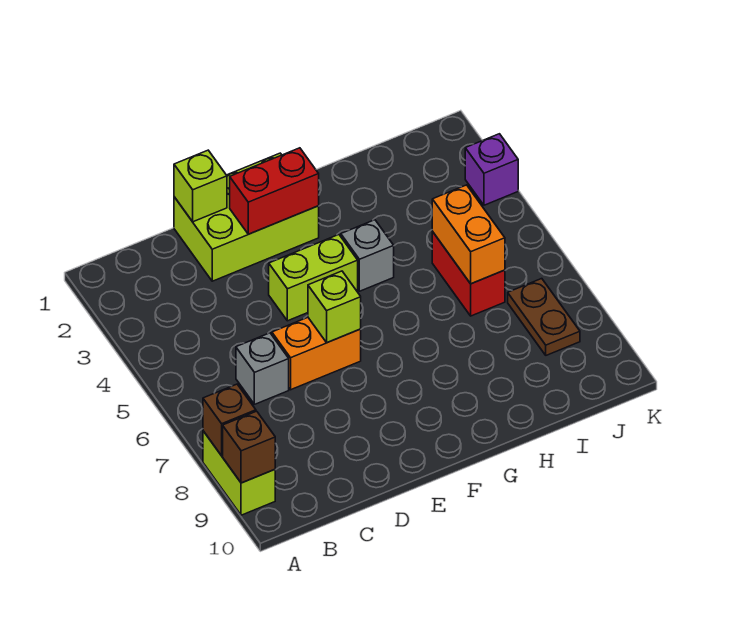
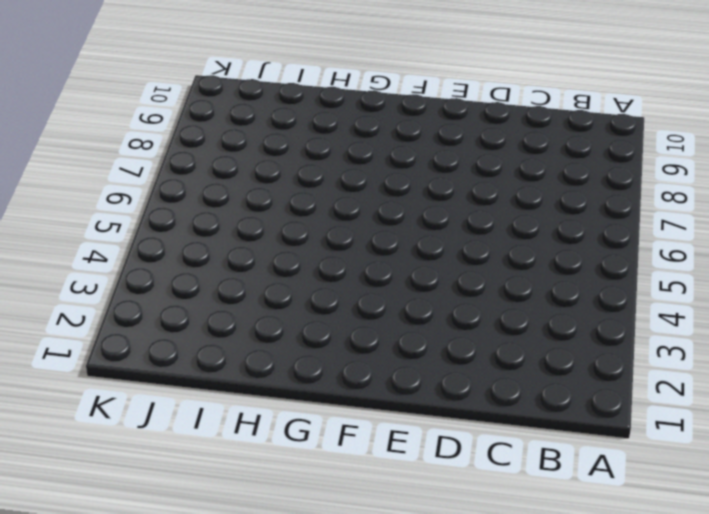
none -> lime brick A8:A9 level 1
none -> grey brick C6 level 1
none -> lime brick D1:F2 level 1

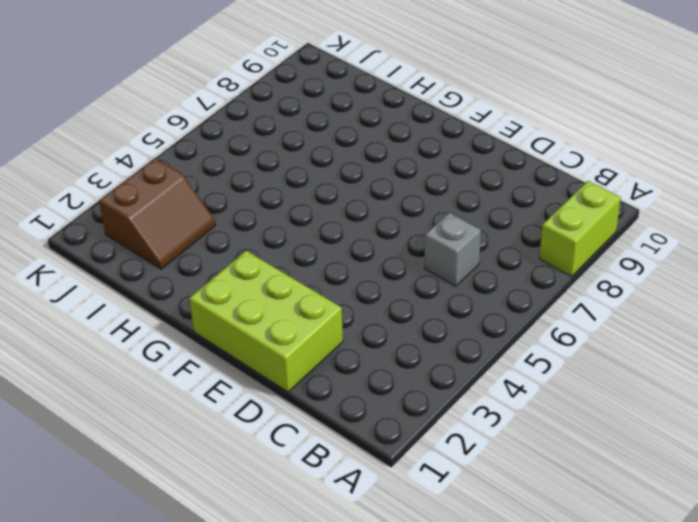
brown slope I2:J3 level 1 top J -> none
none -> orange brick D6:E6 level 1
none -> lime brick E4:F4 level 1
none -> grey brick G4 level 1

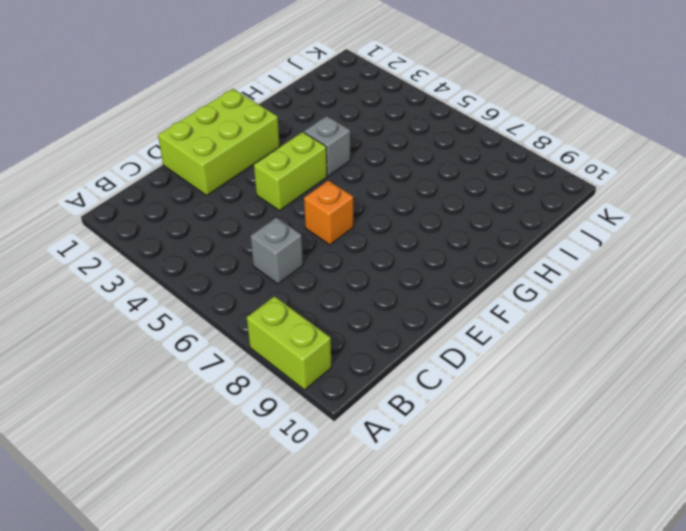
orange brick E6 level 1 -> orange brick D6:E6 level 1
none -> red brick I5:I6 level 1
none -> brown plate J7:J8 level 1
none -> purple brick K3 level 1

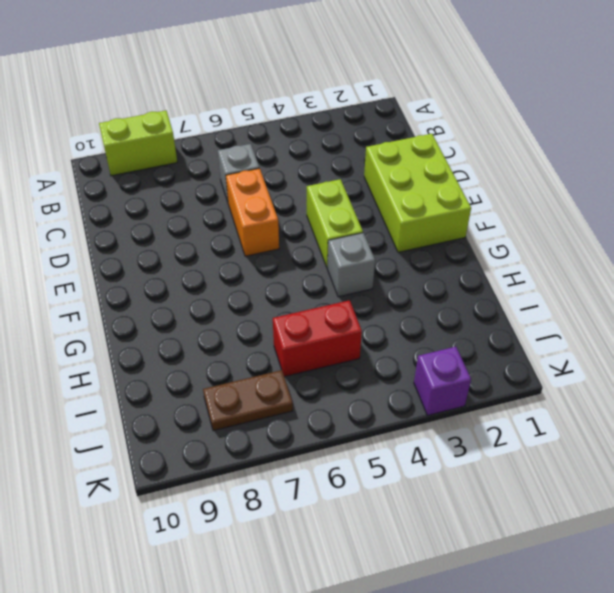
none -> brown brick A8 level 2
none -> brown brick A9 level 2
none -> lime brick D1 level 2

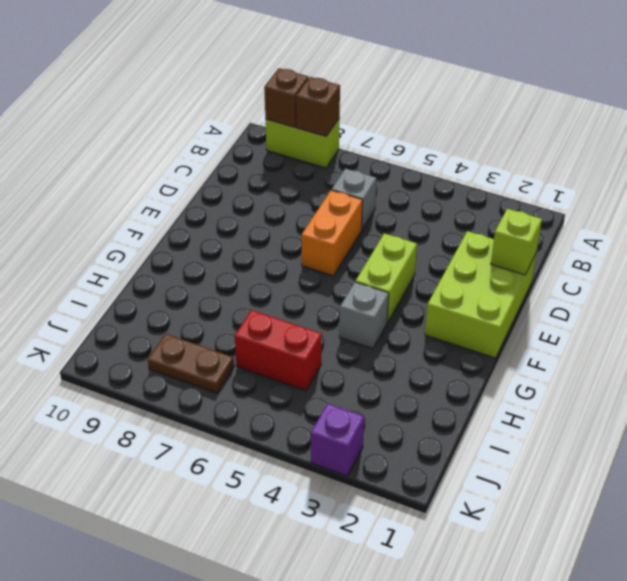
none -> red brick E2:F2 level 2
none -> lime brick E6 level 2
none -> orange brick I5:I6 level 2

